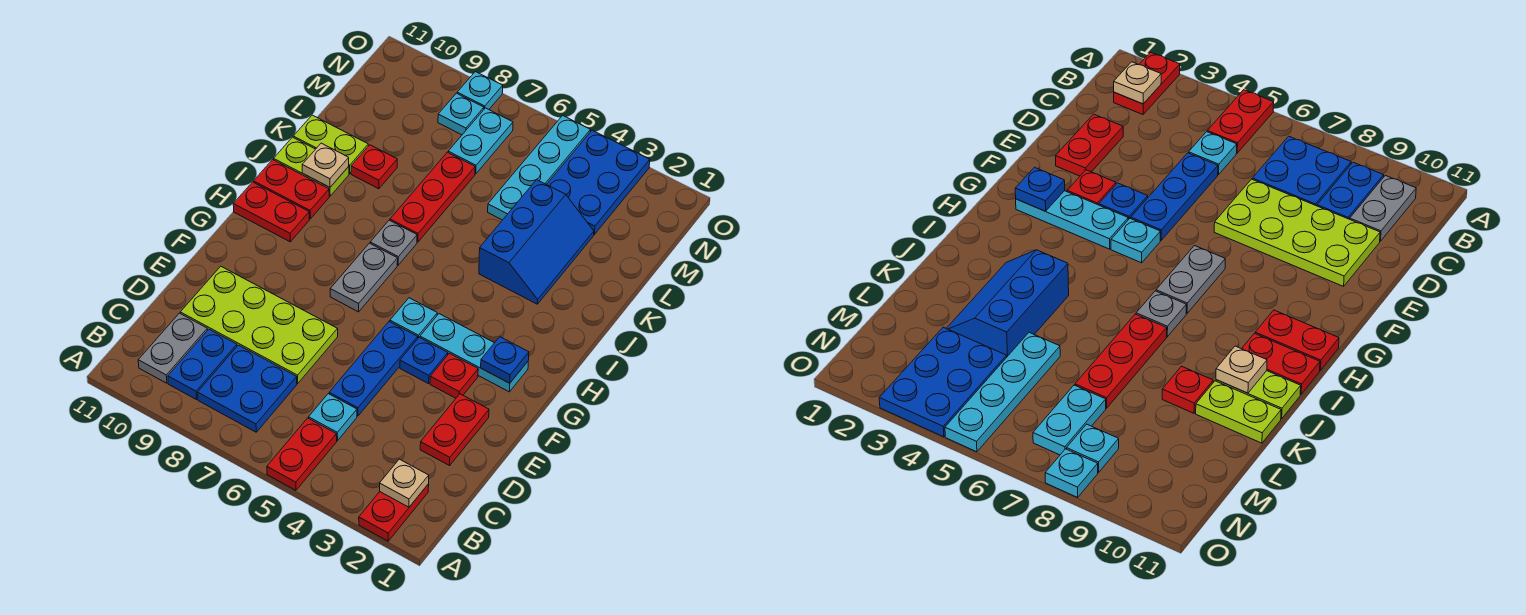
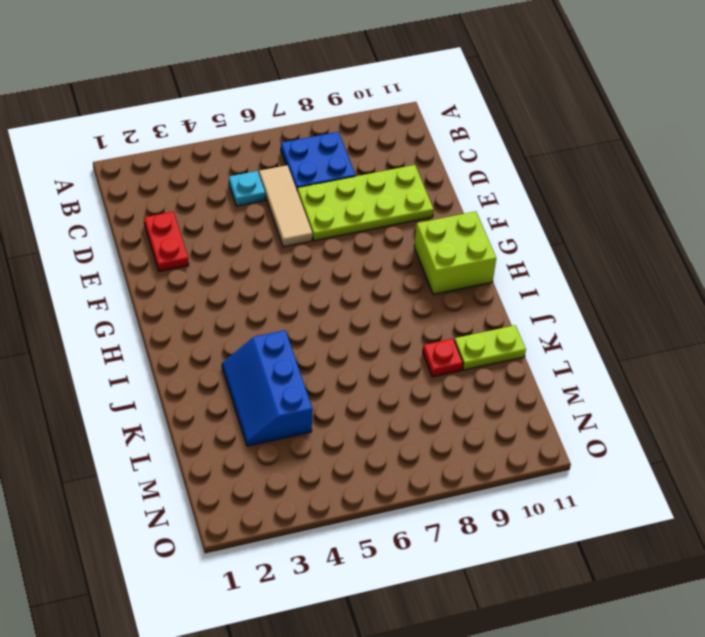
tan tile C6:E6 level 1 -> none
lime brick G10:H11 level 1 -> red plate H10:H11 level 1
none -> red plate A2:B2 level 1
none -> red plate A5:B5 level 1
none -> blue plate B9:C9 level 1
none -> grey plate B10:C10 level 1

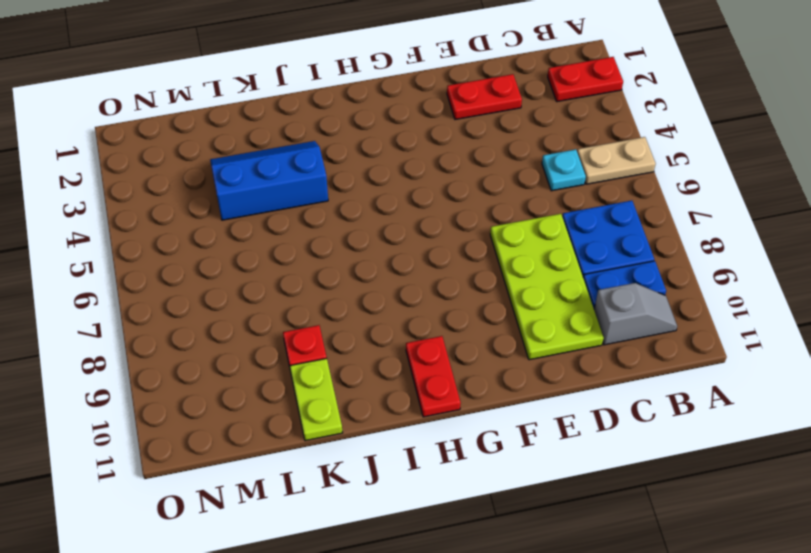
tan plate A5:B5 level 1 -> red plate A5:B5 level 1
grey slope B10:C10 level 1 top C -> grey plate B10:C10 level 1
none -> blue plate D5:F5 level 1
none -> red plate F3 level 1
none -> blue plate F4 level 1
none -> cyan plate G2:G4 level 1

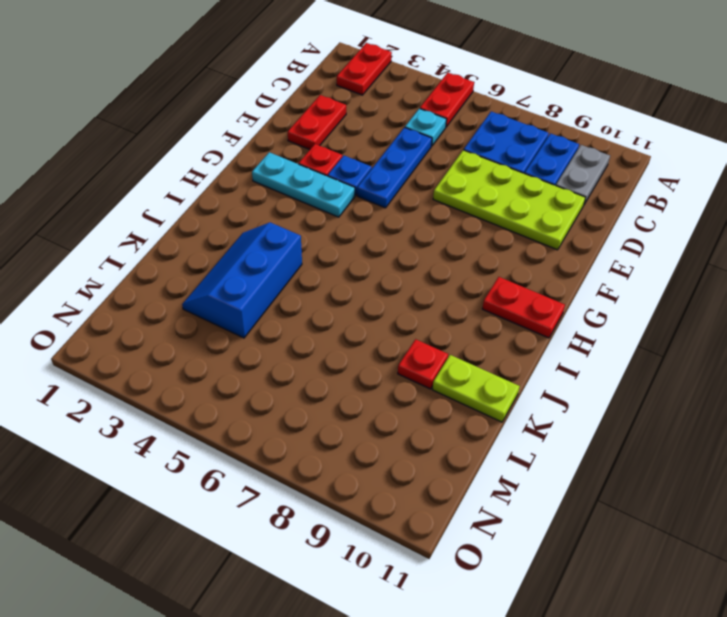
none -> cyan plate G5 level 1
none -> grey plate G7:H7 level 1
none -> grey plate I7 level 1
none -> red plate I10:I11 level 1

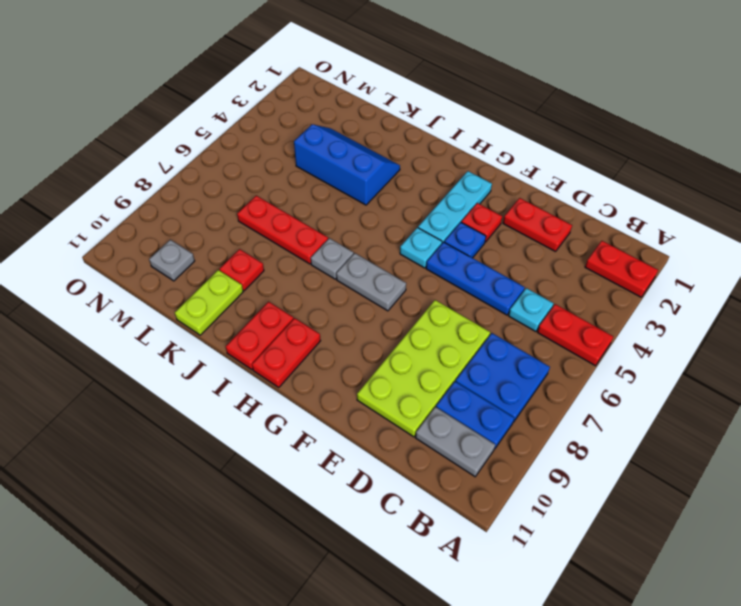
grey plate M10 level 1 -> none
none -> lime plate J10:J11 level 1
none -> cyan plate L5:O5 level 1
none -> blue plate M3:O4 level 1
none -> cyan plate M7:N7 level 1

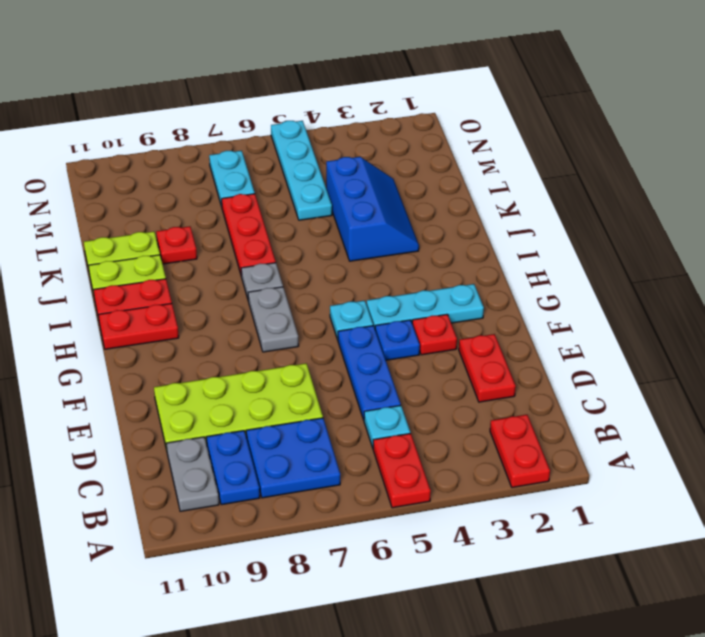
none -> blue plate M3:O4 level 1
none -> cyan plate N8 level 1
none -> cyan plate O8 level 1
none -> tan plate B2 level 2

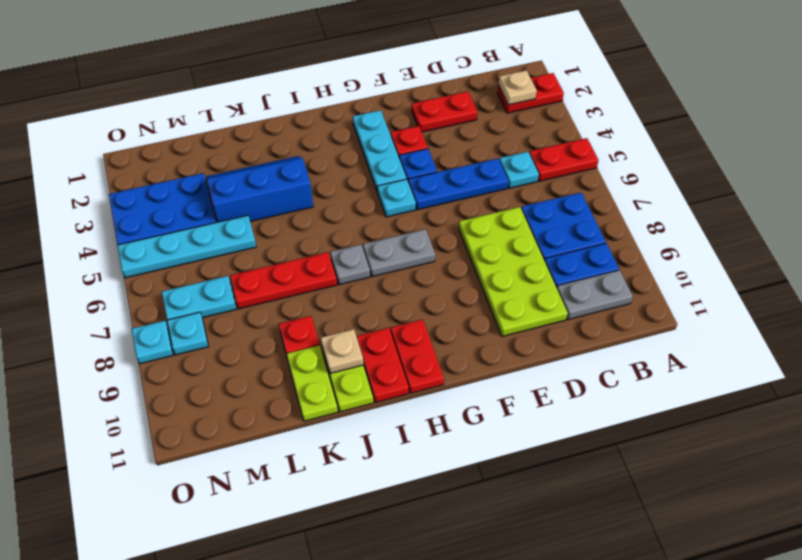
none -> blue plate G2 level 2

